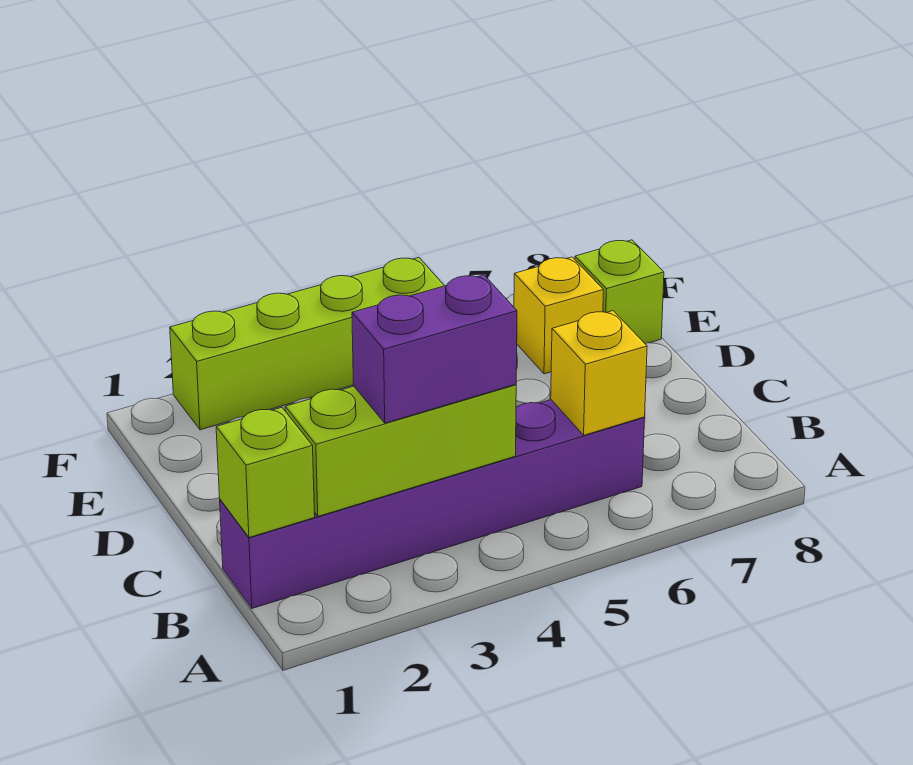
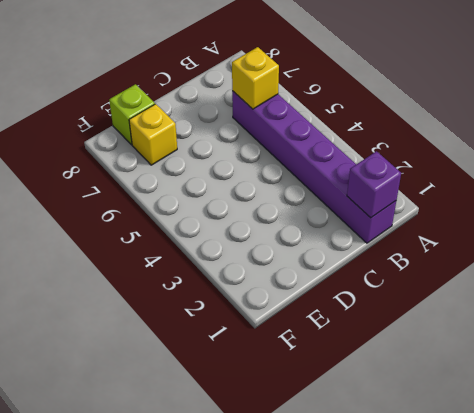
purple brick B1 level 2 -> lime brick B1 level 2
none -> lime brick F2:F5 level 1
none -> lime brick B2:B4 level 2

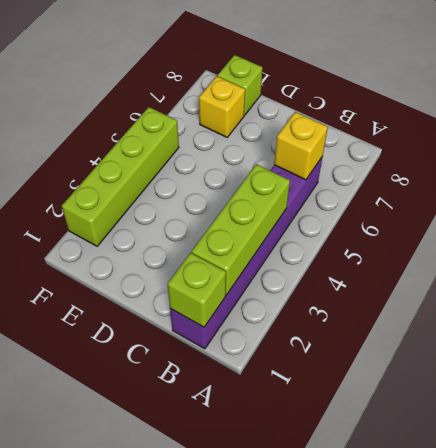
none -> purple brick B3:B4 level 3

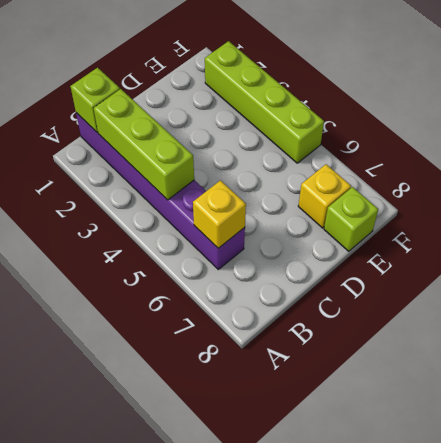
none -> purple brick B3:B4 level 3

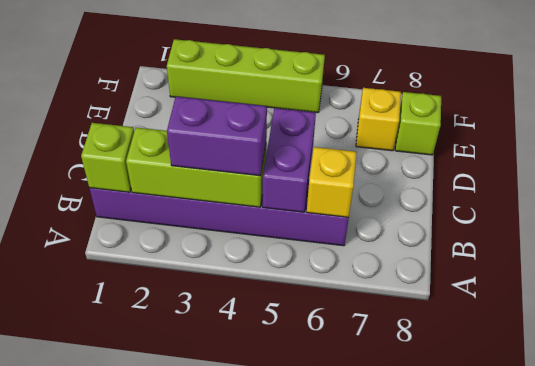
purple brick B5:C5 level 2 -> none

